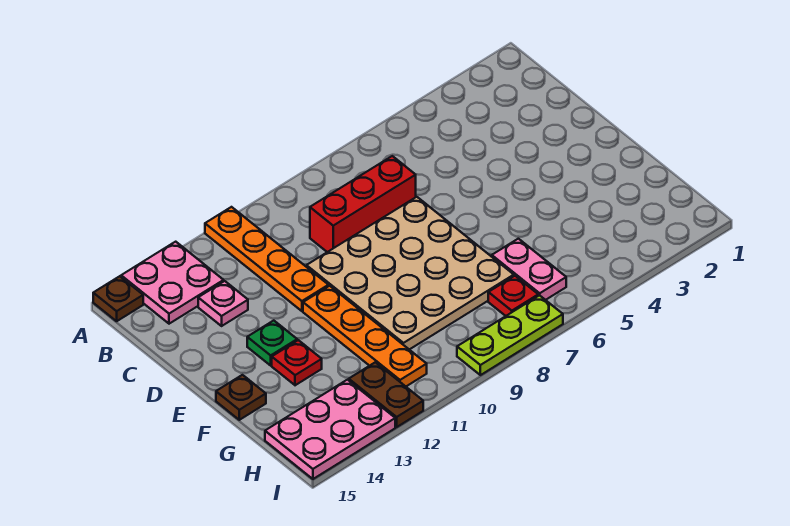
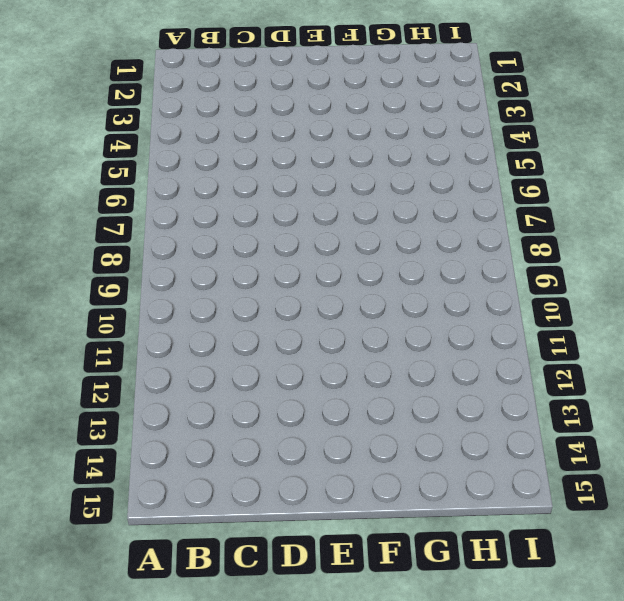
none -> orange plate A11:D11 level 1
none -> pink plate A13:B14 level 1
none -> brown plate A15 level 1

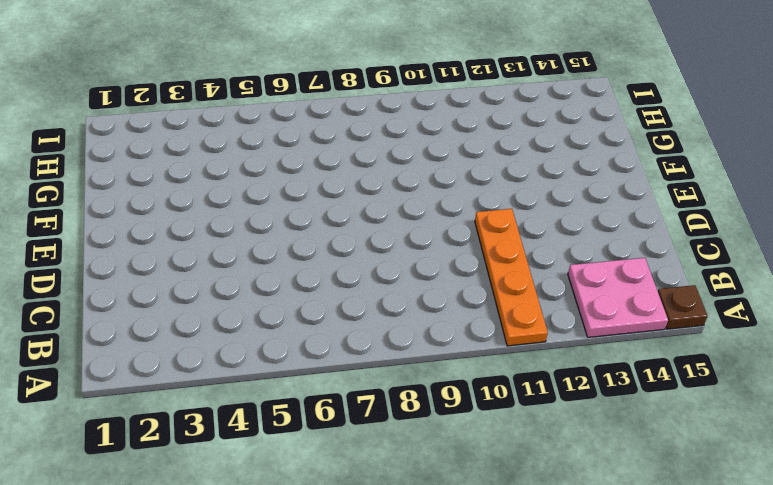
none -> red brick C7:C9 level 1
none -> pink plate C13 level 1
none -> tan plate D7:G10 level 1

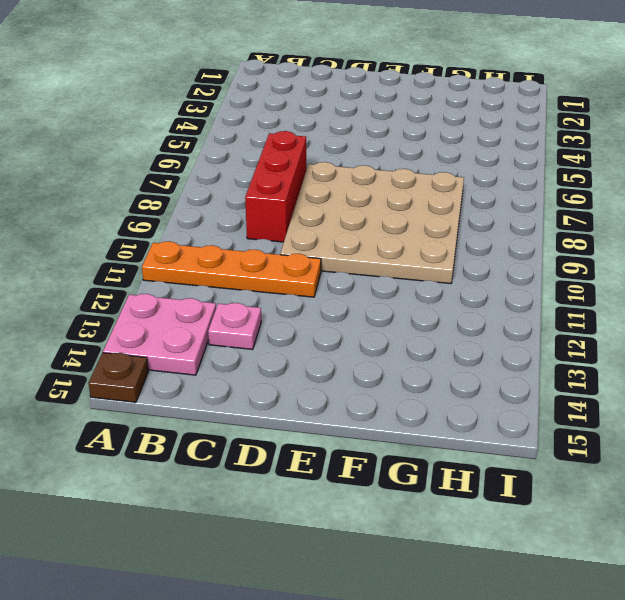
none -> orange plate E11:H11 level 1
none -> green plate E13 level 1
none -> red plate F13 level 1

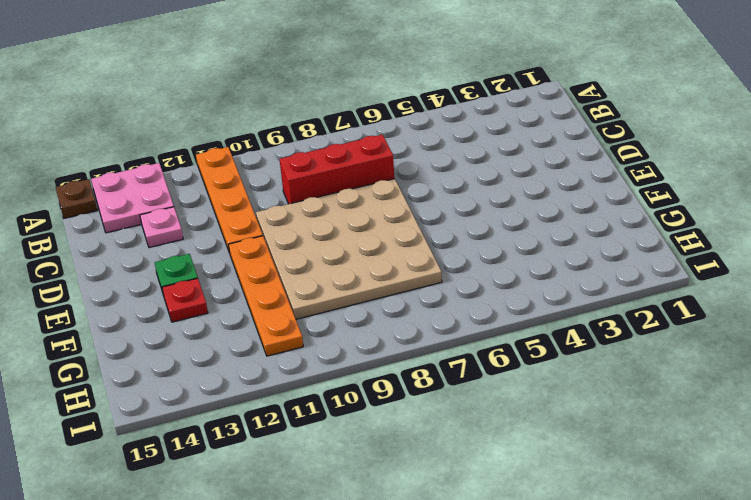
none -> brown plate F15 level 1
none -> pink plate G6:H6 level 1
none -> red plate H7 level 1

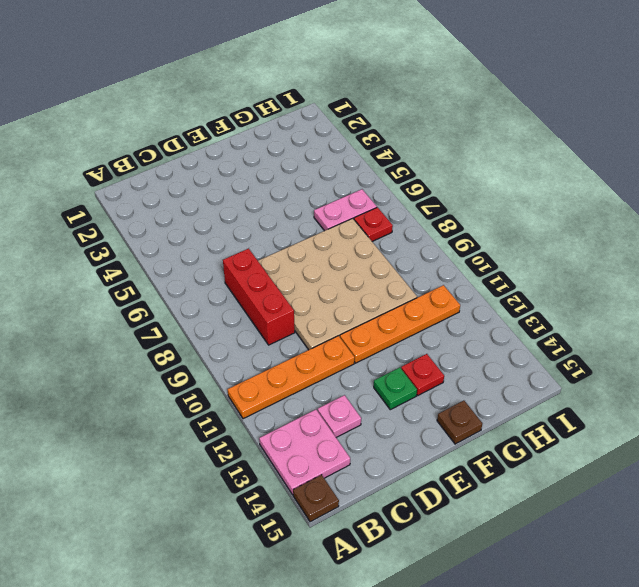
none -> brown plate H12:I12 level 1
none -> pink plate H13:I15 level 1
none -> lime plate I7:I9 level 1

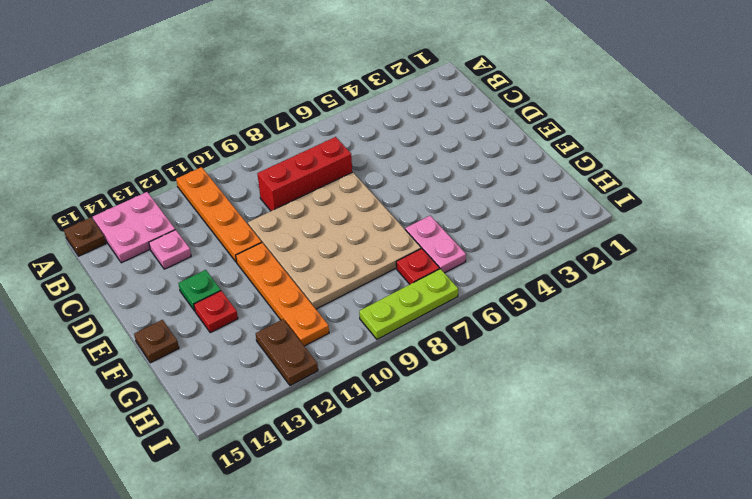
none -> pink plate H13:I15 level 1

